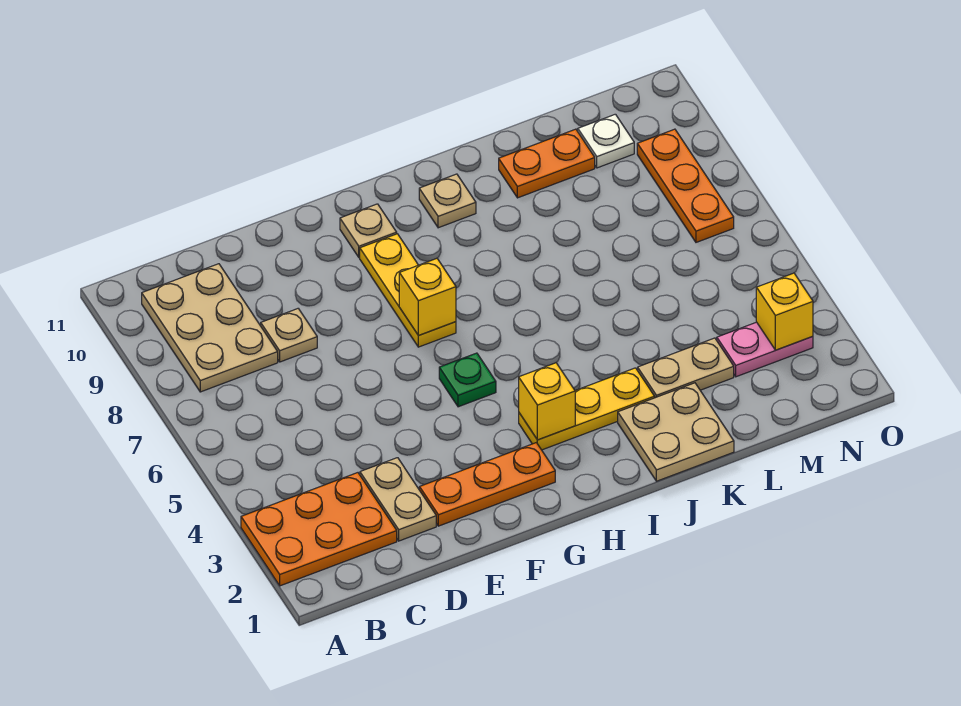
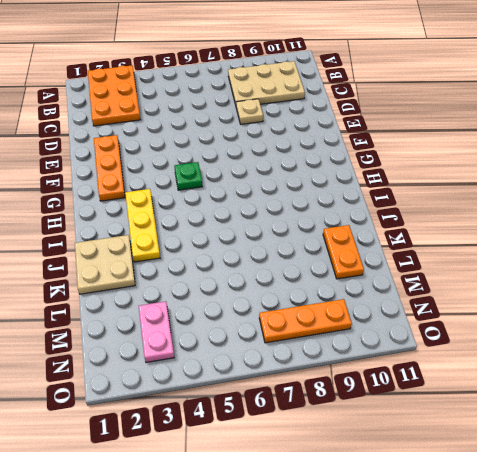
none -> tan plate D2:D3 level 1
none -> yellow plate G7:G9 level 1
none -> tan plate G10 level 1

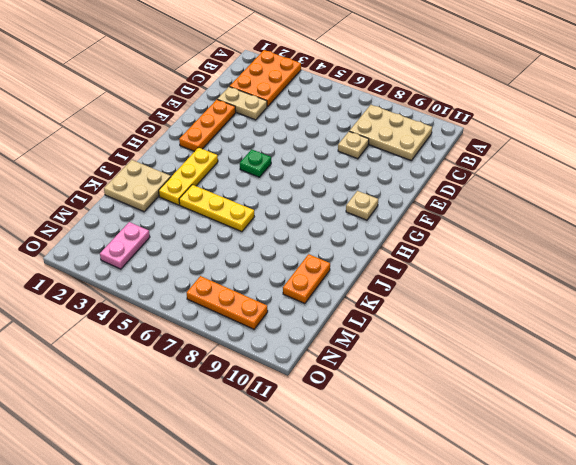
yellow plate J4:J6 level 1 -> yellow plate G7:G9 level 1
none -> tan plate I10 level 1
none -> tan plate K3:L3 level 1
none -> white plate M10 level 1

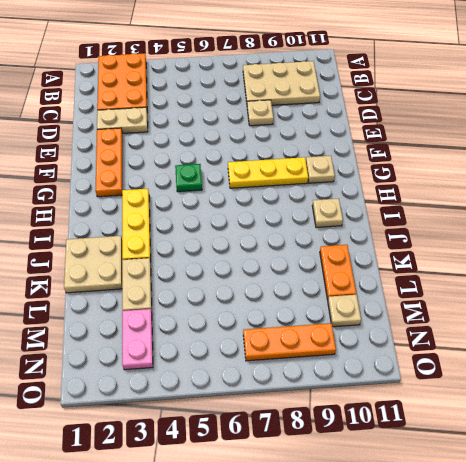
tan plate M10 level 1 -> white plate M10 level 1
none -> yellow brick G7 level 2
none -> yellow brick H3 level 2
none -> yellow brick N3 level 2

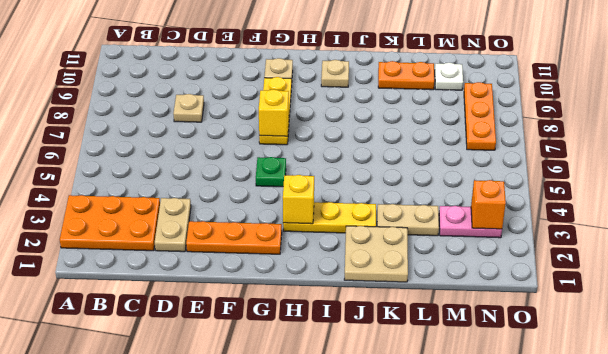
orange brick N3 level 2 -> yellow brick N3 level 2
none -> tan plate B8:C10 level 1

